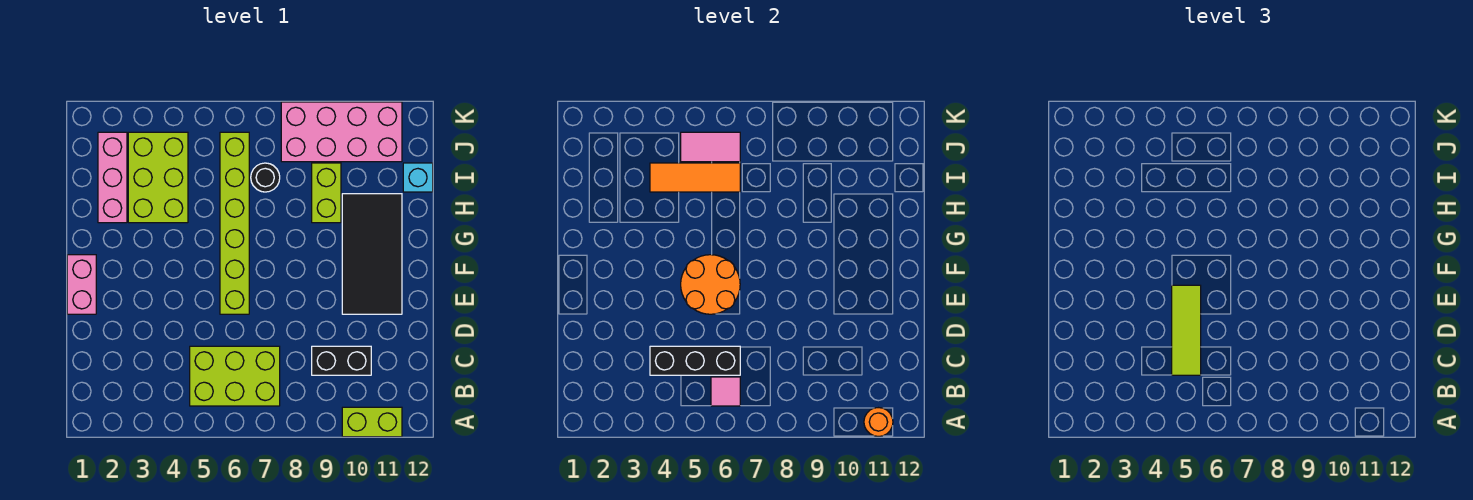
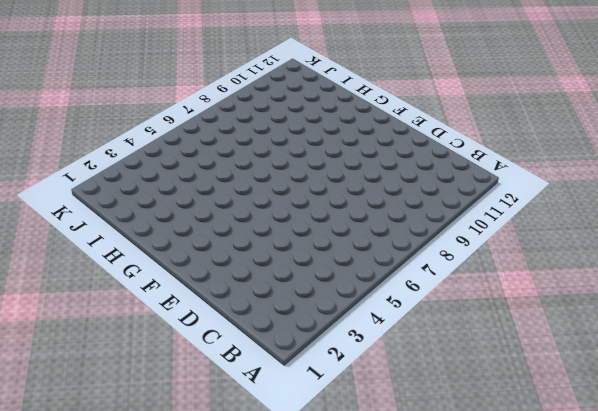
none -> lime brick A10:A11 level 1
none -> lime brick B5:C7 level 1
none -> black brick C9:C10 level 1

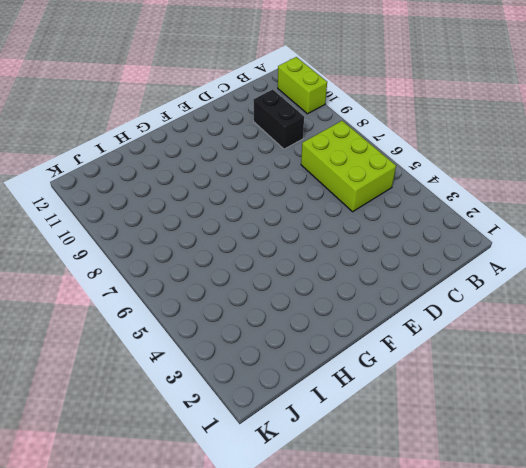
none -> pink brick E1:F1 level 1
none -> lime brick E6:J6 level 1
none -> black tile E10:H11 level 1

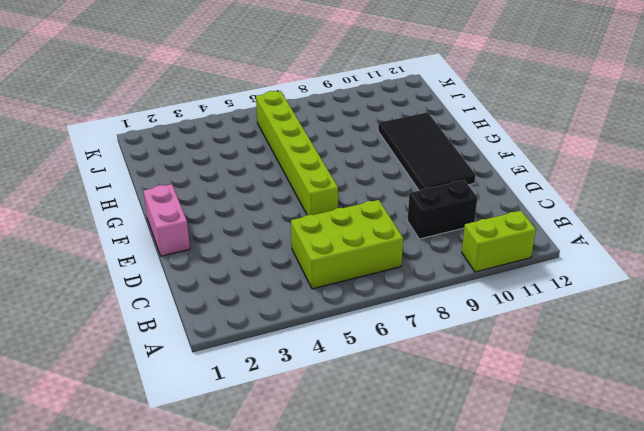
none -> pink brick H2:J2 level 1
none -> lime brick H3:J4 level 1
none -> lime brick H9:I9 level 1

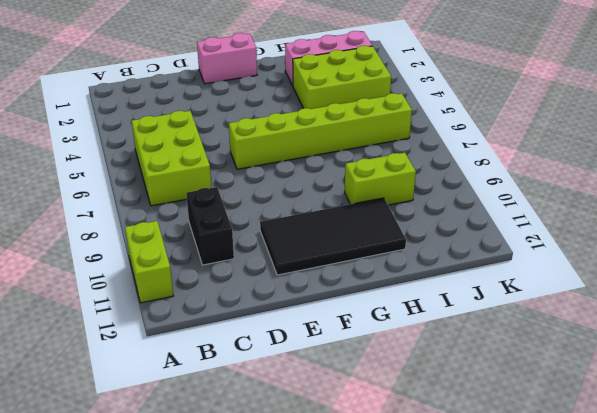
none -> black round brick I7 level 1
none -> cyan brick I12 level 1
none -> pink brick J8:K11 level 1

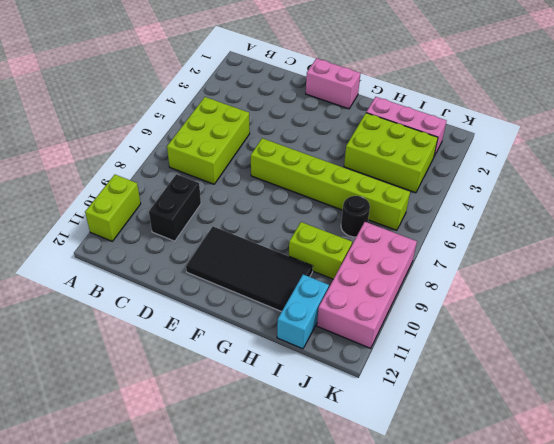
cyan brick I11:I12 level 1 -> cyan brick I12 level 1
none -> orange round brick A11 level 2
none -> pink tile B6 level 2
none -> black brick C4:C6 level 2

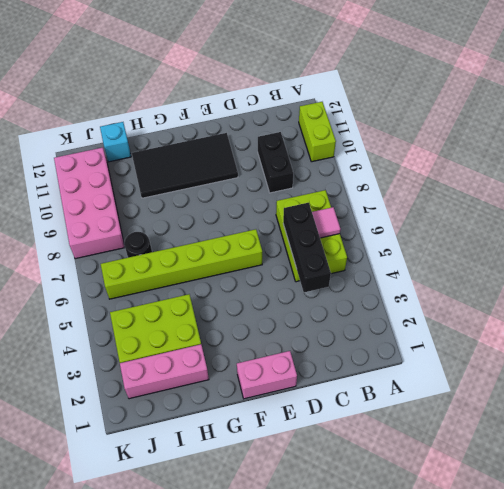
none -> lime brick H9:I9 level 1
none -> orange round brick A11 level 2
none -> orange round brick E5:F6 level 2

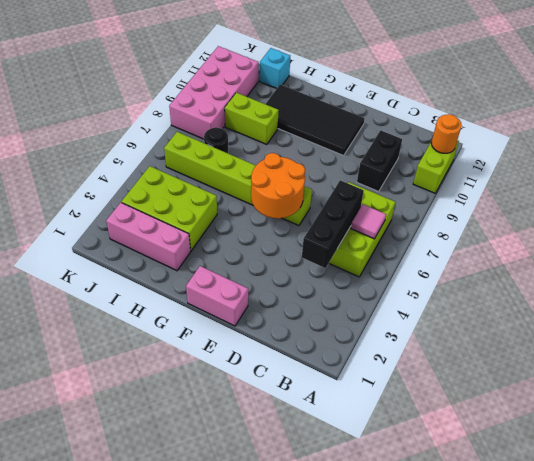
none -> orange tile I4:I6 level 2
none -> pink tile J5:J6 level 2
none -> lime tile C5:E5 level 3

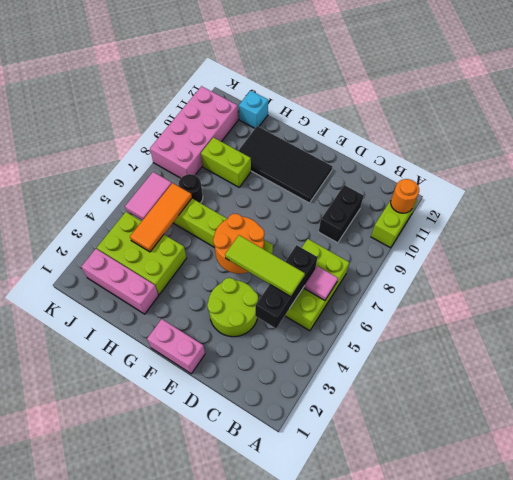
lime round brick D3:E4 level 1 -> none

